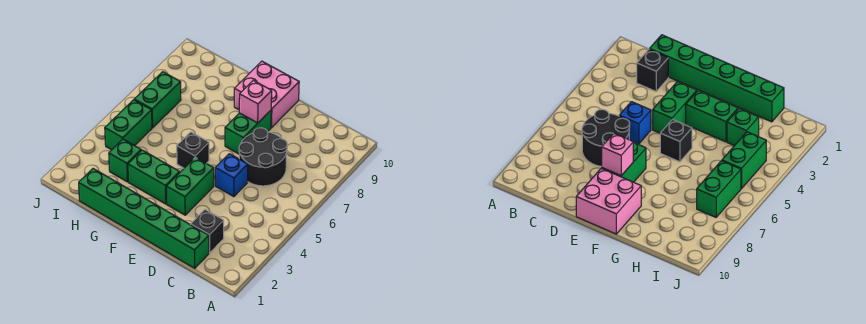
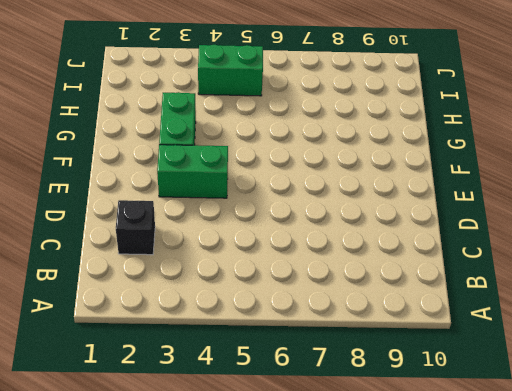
none -> green brick C1:H1 level 1
none -> black round brick C6:D7 level 1
none -> blue brick D5 level 1

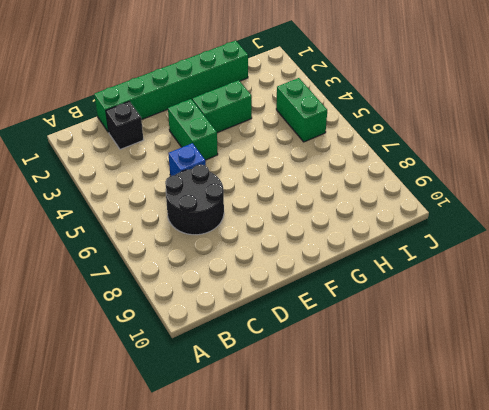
none -> green brick E7:E8 level 1
none -> pink brick E9:F10 level 1
none -> black brick F5 level 1

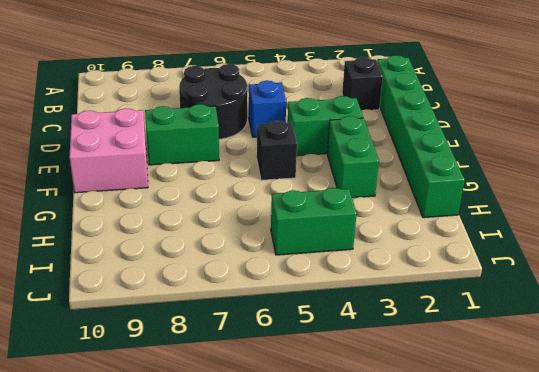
none -> green brick H3 level 1
none -> green brick I6:I7 level 1
none -> pink brick E8 level 2

